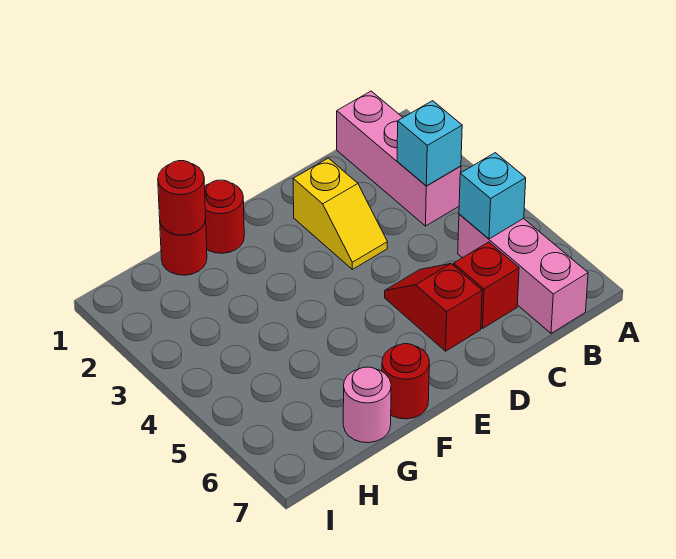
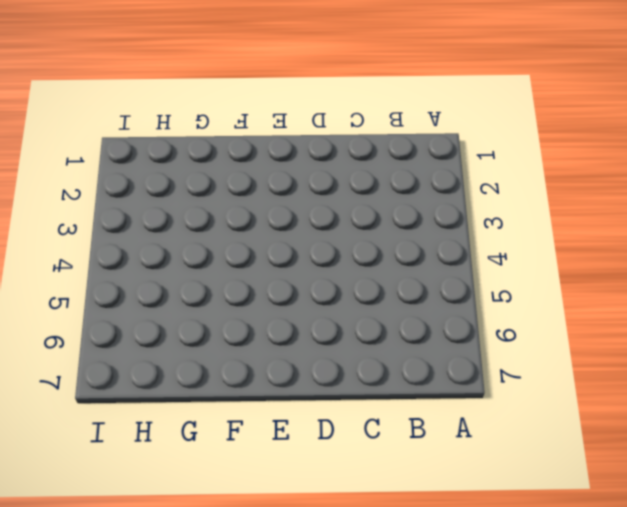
none -> pink brick B1:B3 level 1
none -> pink brick B5:B7 level 1
none -> red brick C6 level 1

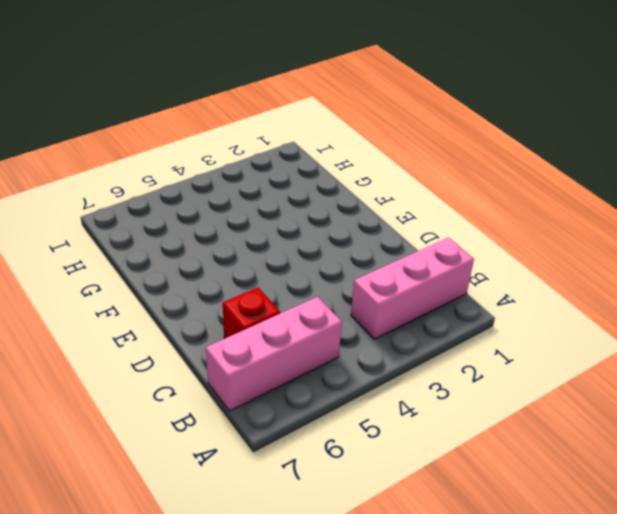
none -> yellow slope D2:D3 level 1 top 2
none -> red slope D5:D6 level 1 top 6
none -> red round brick F1 level 1

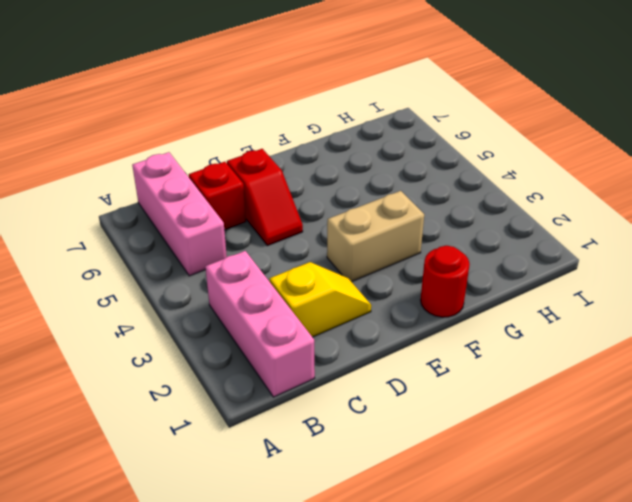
yellow slope C2:D2 level 1 top C -> yellow slope D2:D3 level 1 top 2
tan brick E3:F3 level 1 -> none
none -> red round brick F7 level 1
none -> red round brick G1 level 1
none -> pink round brick G7 level 1

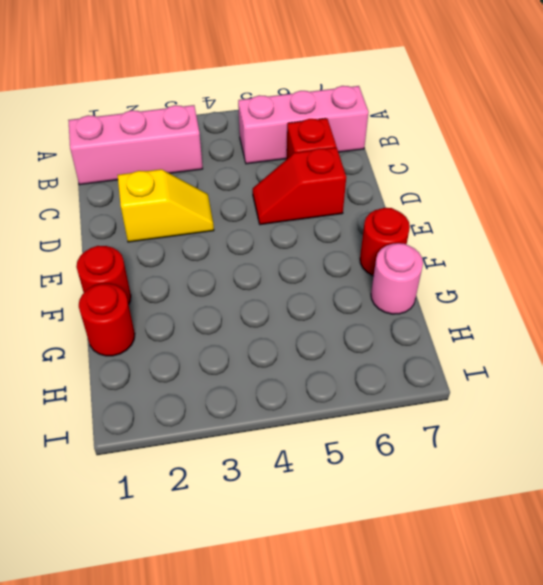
none -> cyan brick B3 level 2
none -> cyan brick B5 level 2
none -> red round brick G1 level 2

